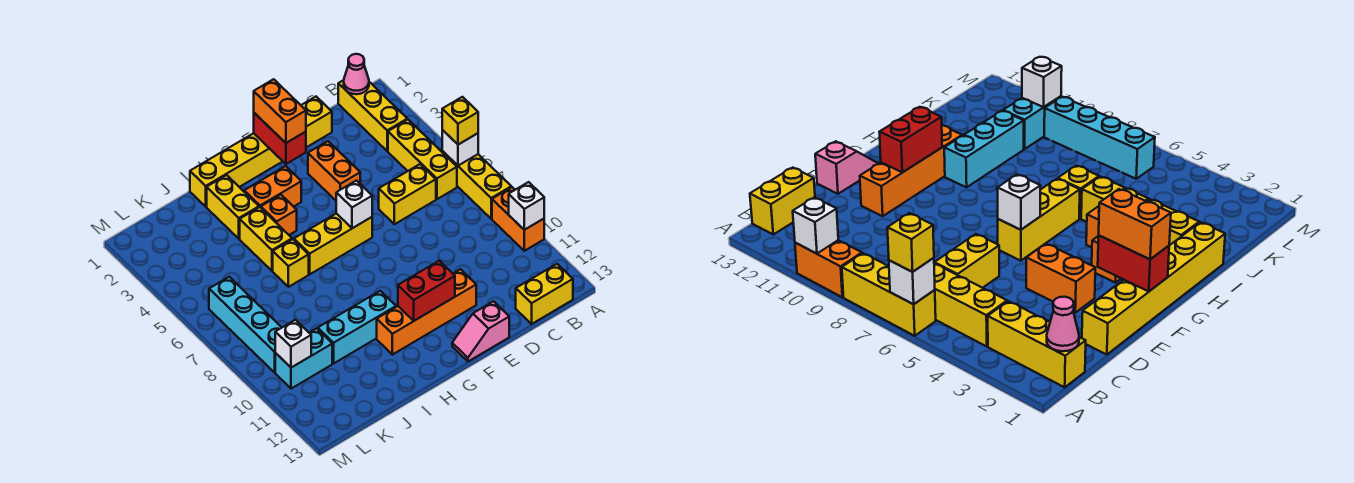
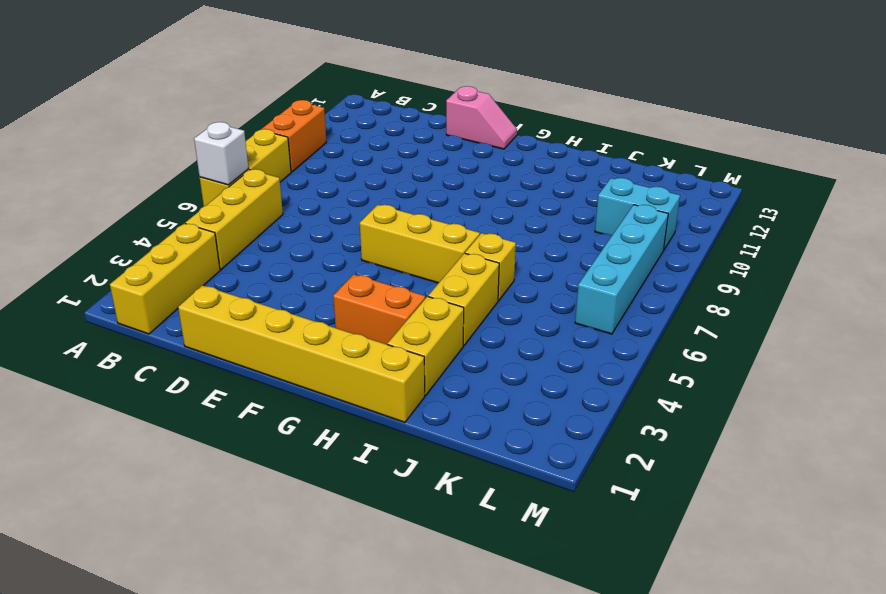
none -> yellow brick B13:C13 level 1
none -> yellow brick C6:D6 level 1
none -> orange brick E3:E4 level 1

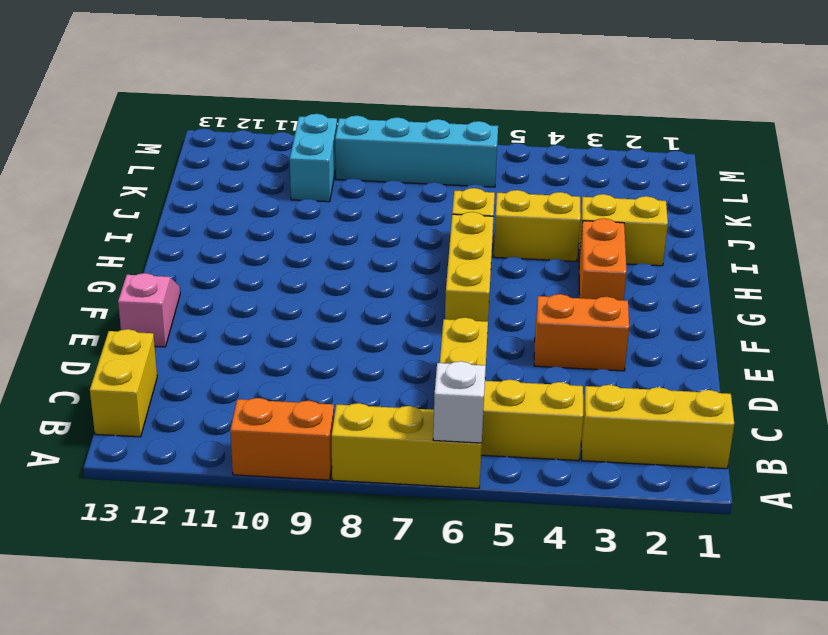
none -> yellow brick D1:I1 level 1
none -> orange brick E11:H11 level 1
none -> orange brick H4 level 1

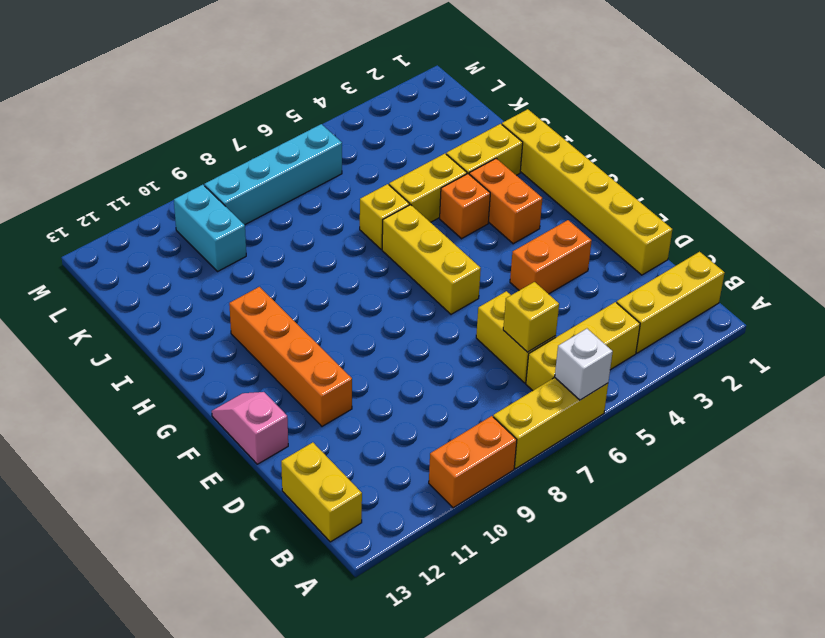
yellow brick C6 level 2 -> yellow brick A6 level 3
none -> cyan brick H10:J10 level 1
none -> white brick A10 level 2
none -> pink cone B1 level 2

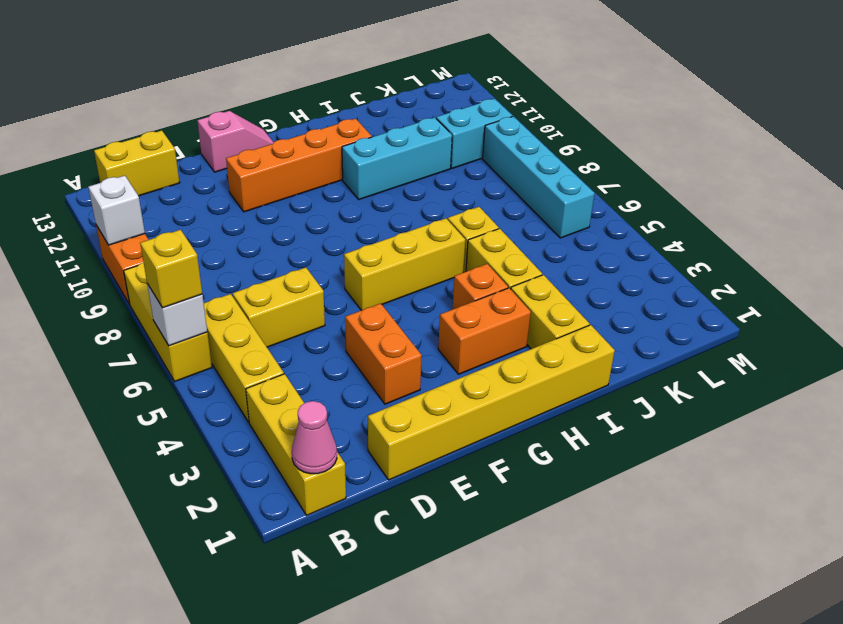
none -> red brick F1:F2 level 2
none -> white brick F6 level 2
none -> red brick F11:G11 level 2

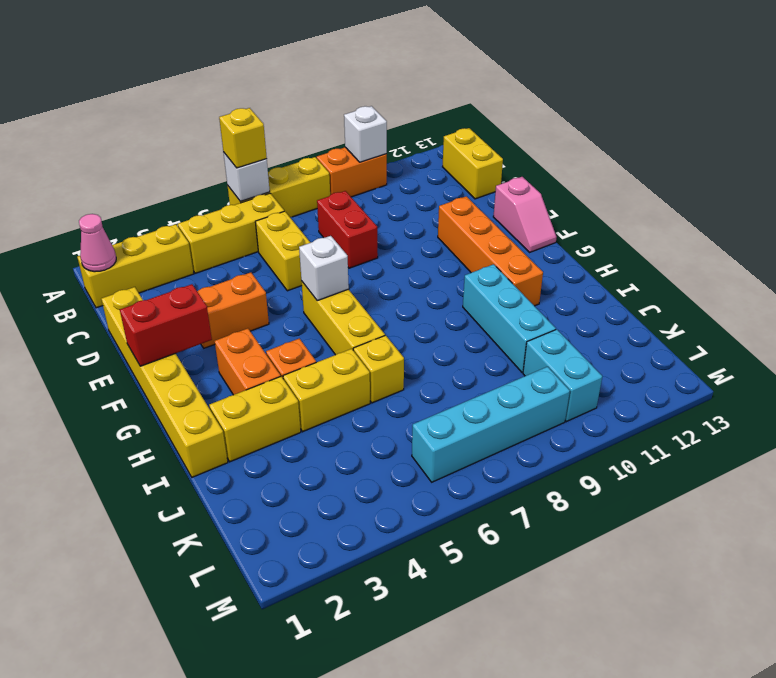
red brick C8:D8 level 1 -> red brick F11:G11 level 2
none -> white brick L10 level 2
none -> orange brick F1:F2 level 3

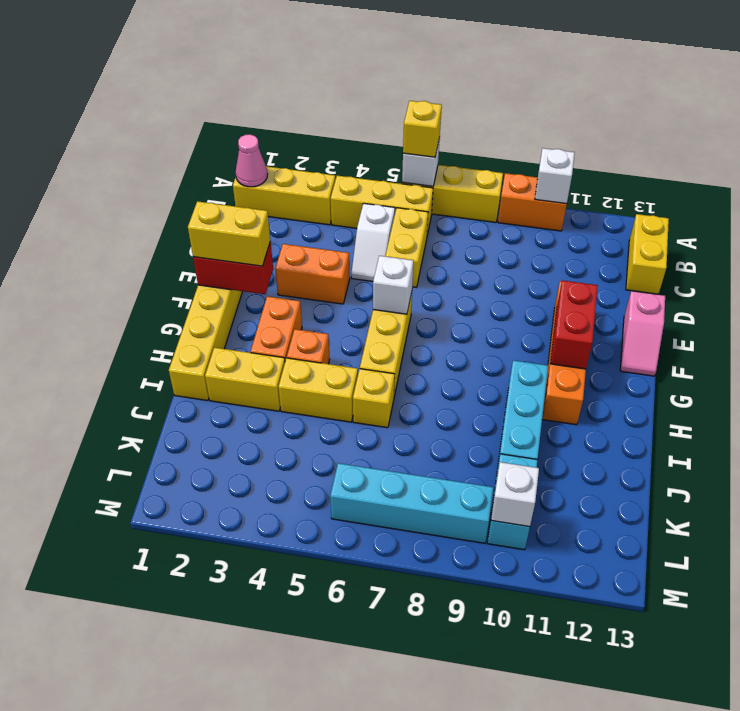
white slope C5:D5 level 1 top C -> none
yellow brick F1:F2 level 3 -> orange brick F1:F2 level 3

